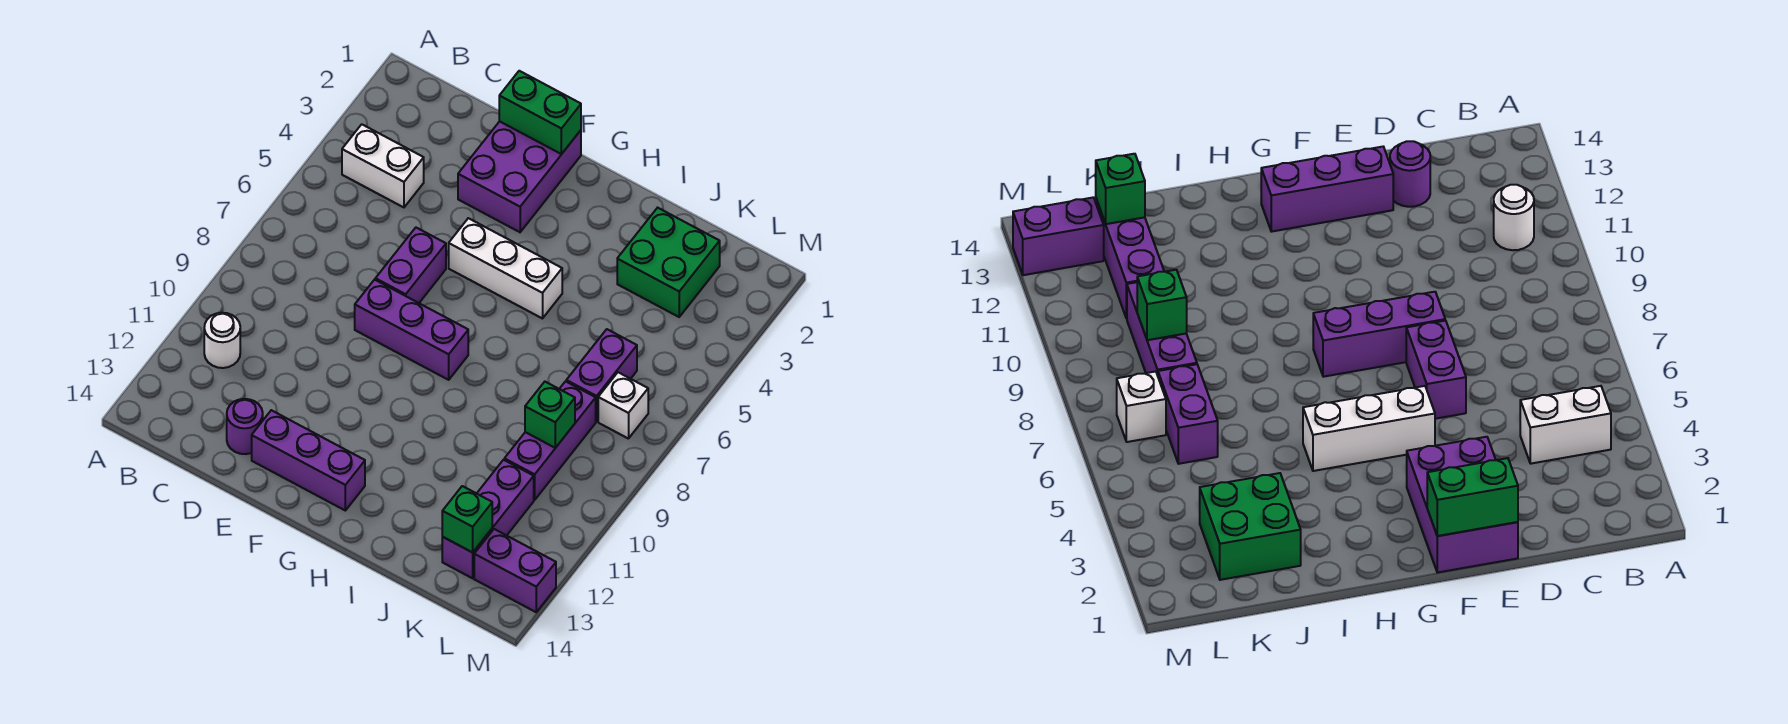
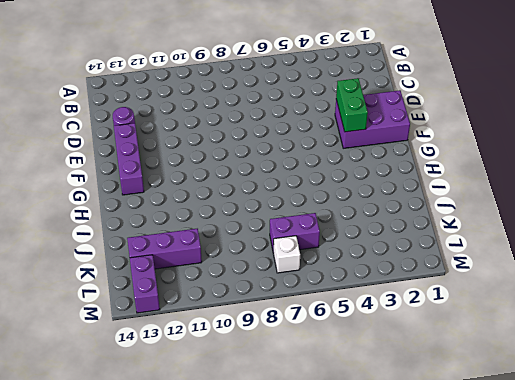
green brick E3:F3 level 2 -> green brick E1:F1 level 2
none -> white brick B4:C4 level 1
none -> white round brick B11 level 1
none -> purple brick E6:E7 level 1

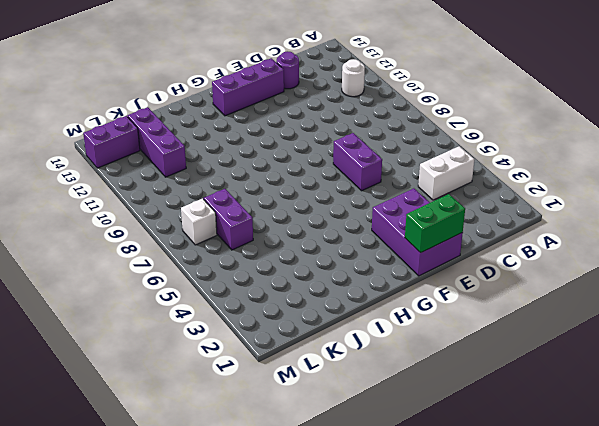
none -> purple brick E8:G8 level 1
none -> white brick F5:H5 level 1
none -> green brick J2:K3 level 1

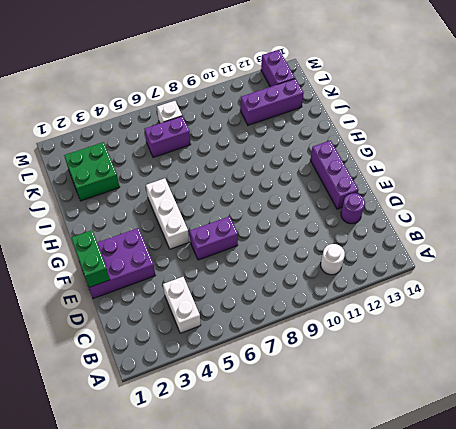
none -> purple brick E8:G8 level 1
none -> purple brick K8:K10 level 1
none -> green brick K9 level 2

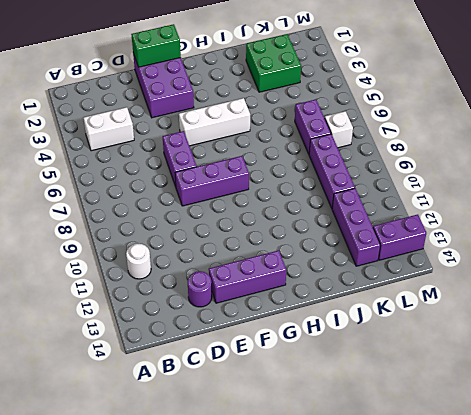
none -> green brick K9 level 2
none -> green brick K13 level 2

